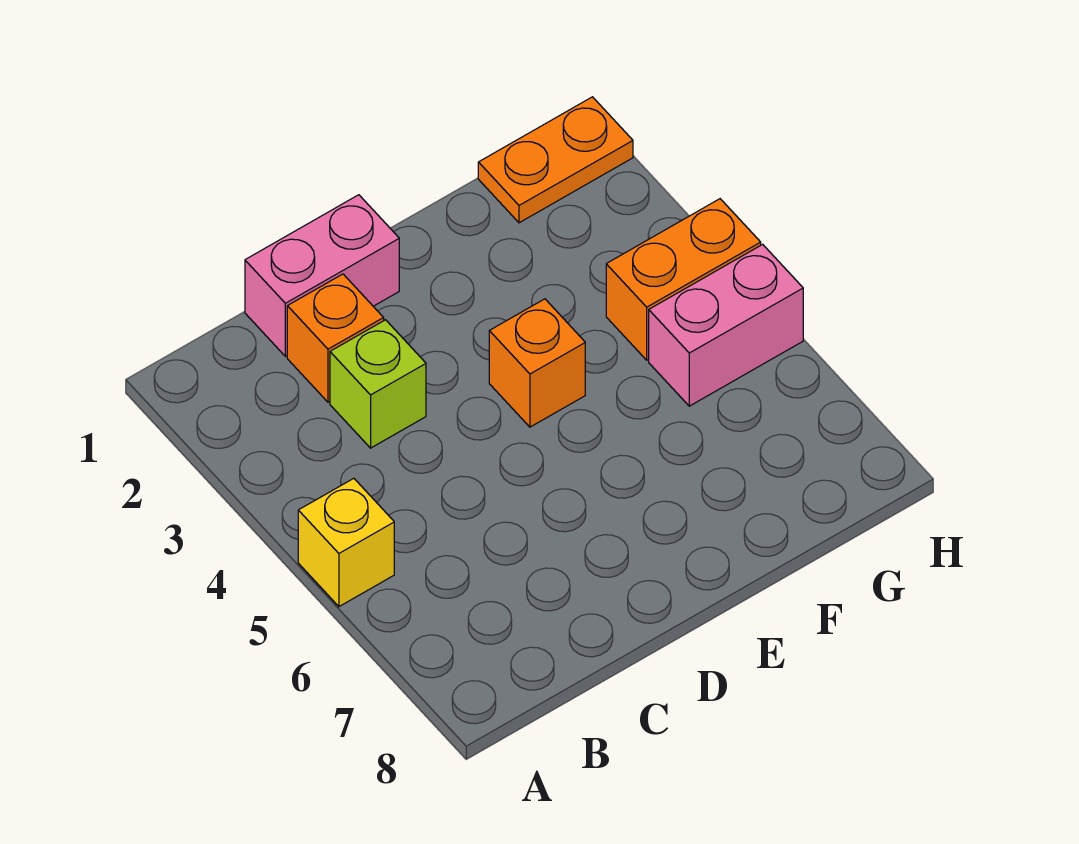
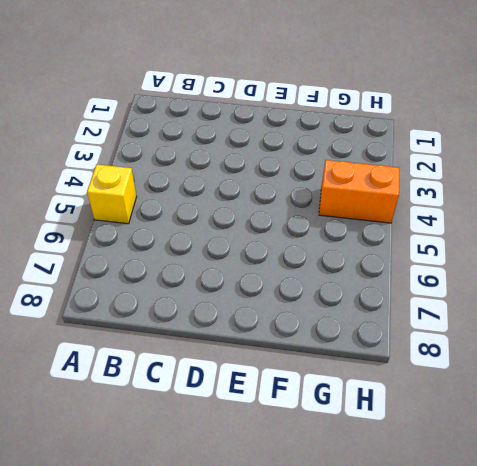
none -> pink brick C1:D1 level 1
none -> orange brick C2 level 1

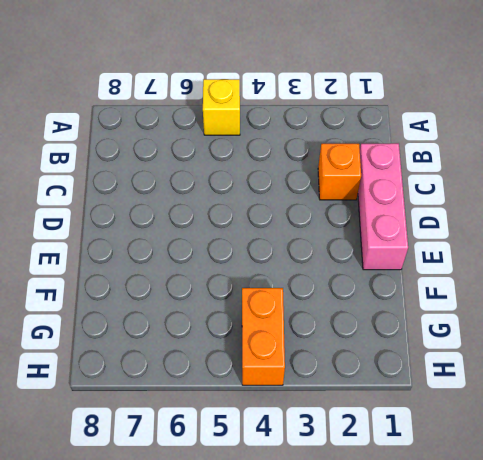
pink brick C1:E1 level 1 -> pink brick C1:D1 level 1
none -> lime brick C3 level 1
none -> orange brick E4 level 1

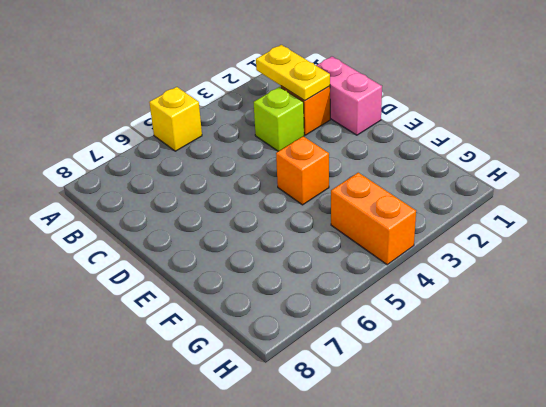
yellow plate B2:C2 level 2 -> none
none -> orange plate G1:H1 level 1
none -> pink brick G5:H5 level 1

